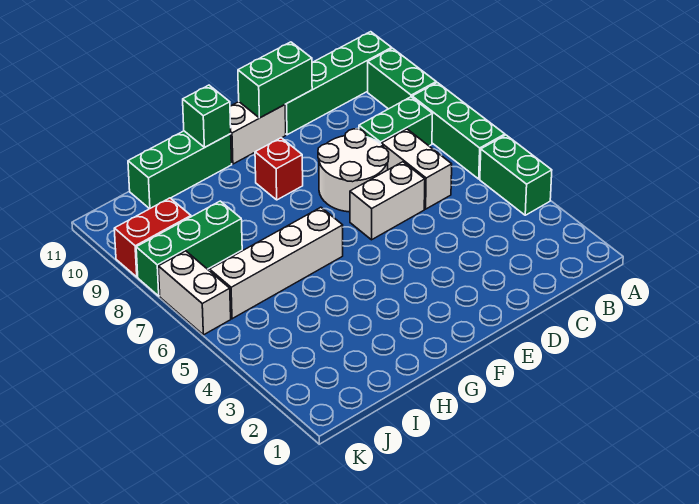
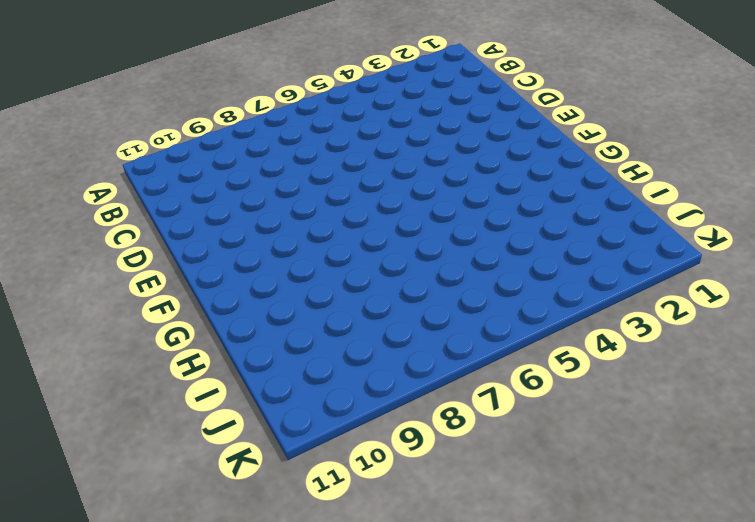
none -> green brick A4:A5 level 1
none -> green brick A6:A8 level 1
none -> green brick A9:A10 level 1

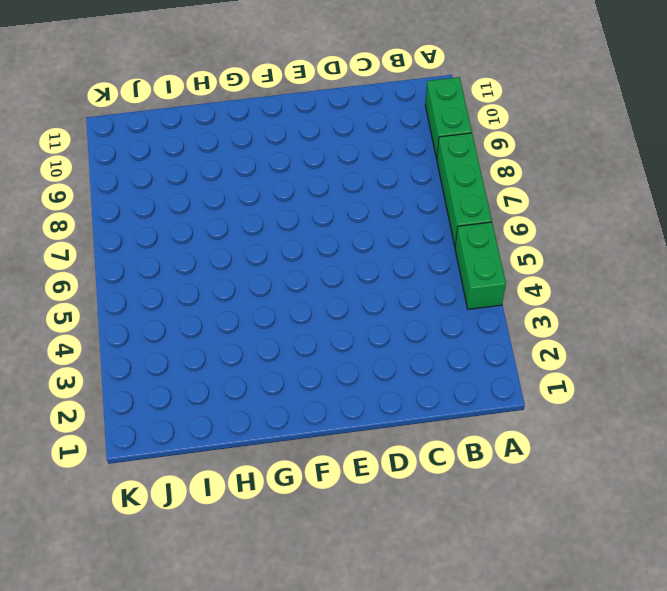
none -> green brick A11:D11 level 1
none -> green brick B8:C8 level 1
none -> white brick C6:C7 level 1

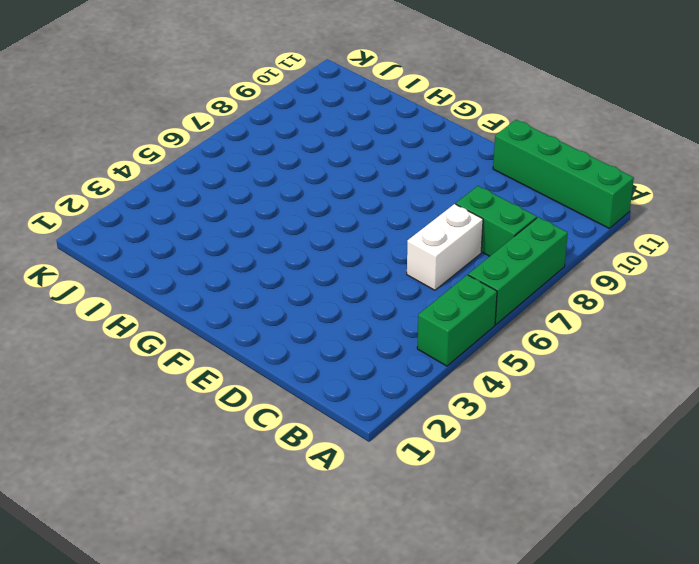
none -> green brick A9:A10 level 1
none -> white brick D6:E6 level 1
none -> white round brick D7:E8 level 1

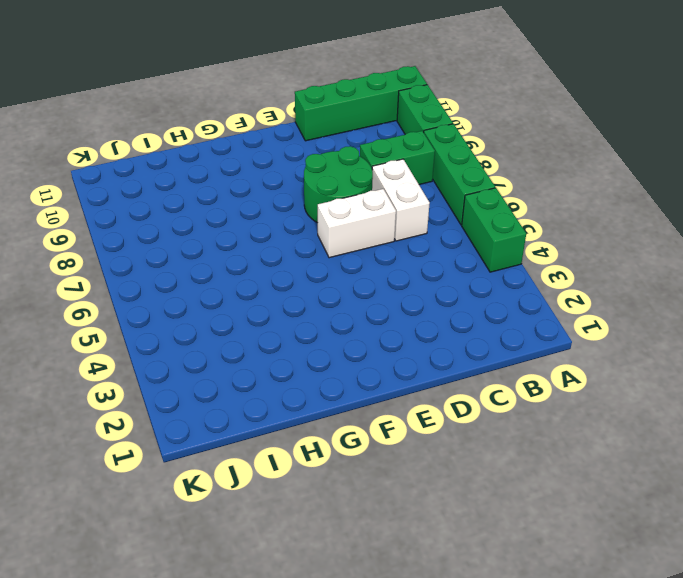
green round brick D7:E8 level 1 -> white round brick D7:E8 level 1
none -> white brick E11:F11 level 1
none -> red brick F9 level 1
none -> white brick G6:J6 level 1

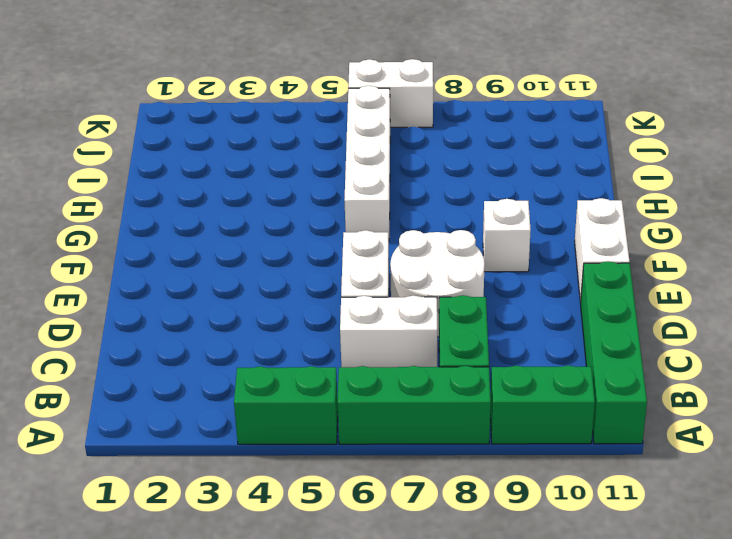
white brick F9 level 1 -> red brick F9 level 1
none -> green brick G11:I11 level 1
none -> green brick I8:K8 level 1
none -> red brick J9:K9 level 1

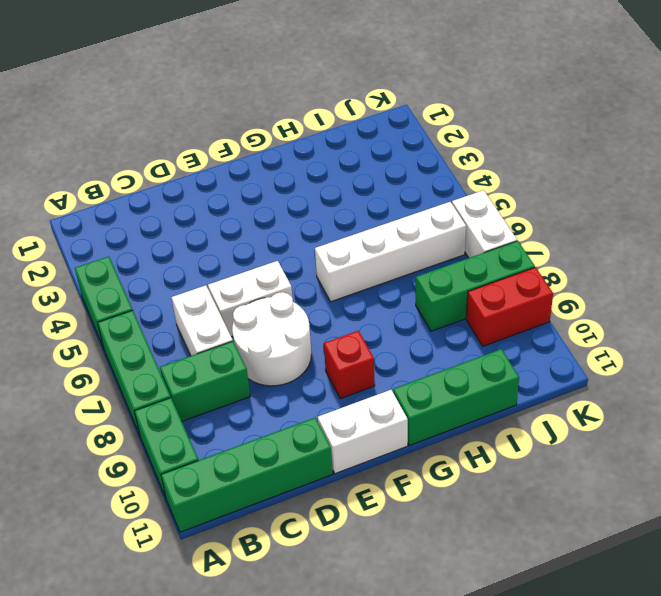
none -> green brick D11:E11 level 2
none -> green brick G11 level 2

